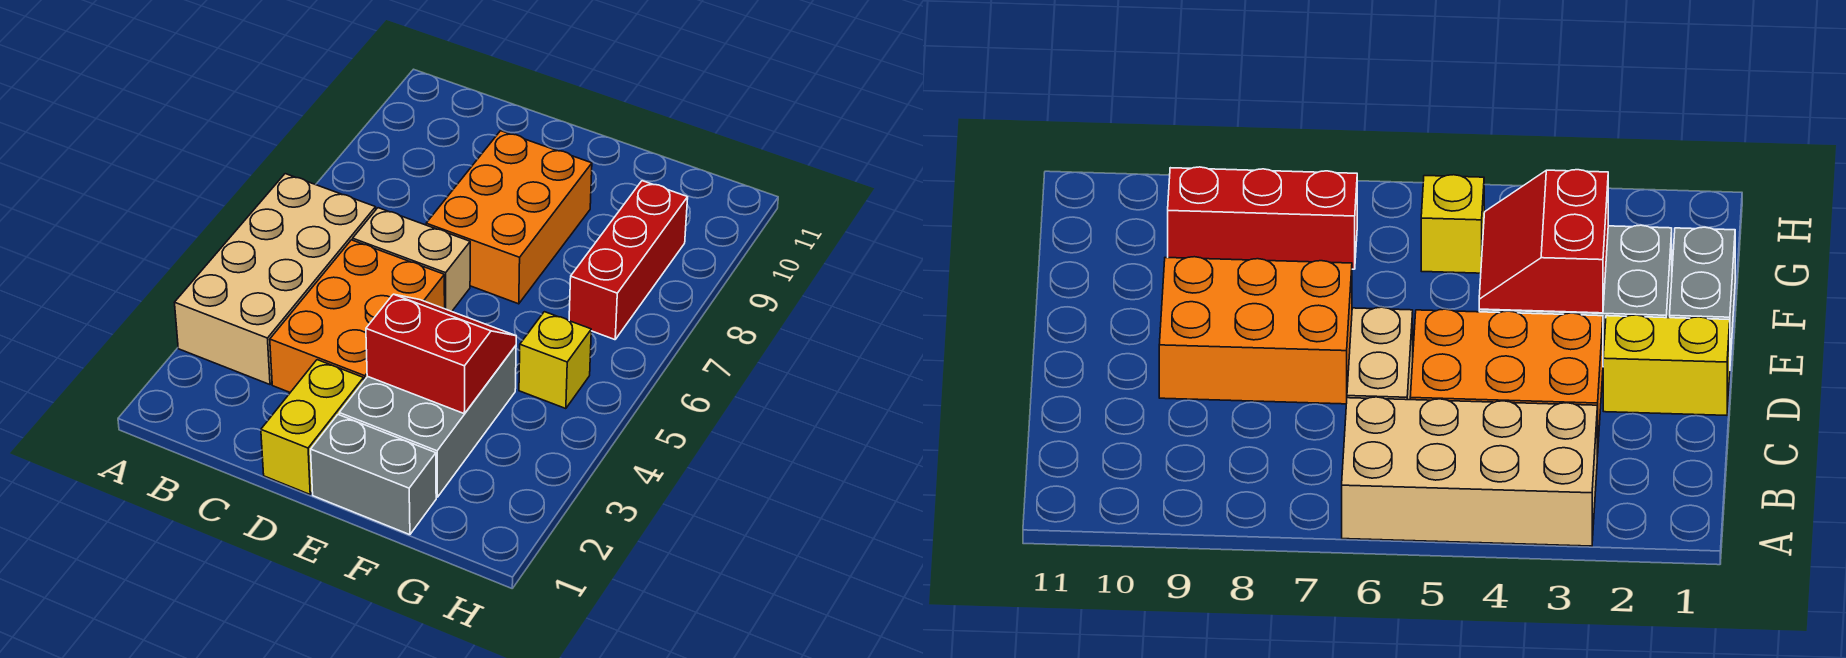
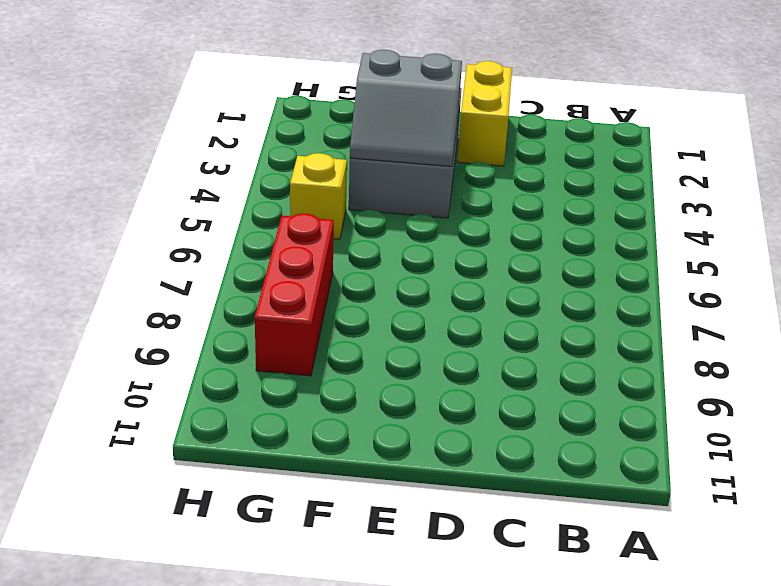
grey slope E3:F4 level 2 top 3 -> red slope E3:F4 level 2 top 3
none -> tan brick A3:B6 level 1
none -> orange brick C3:D5 level 1

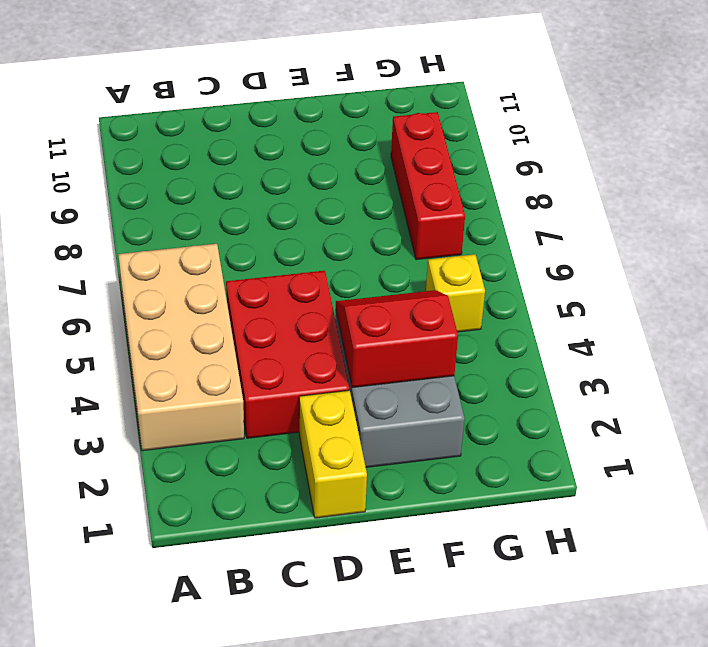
red brick C3:D5 level 1 -> orange brick C3:D5 level 1
none -> tan brick C6:D6 level 1
none -> orange brick D7:E9 level 1

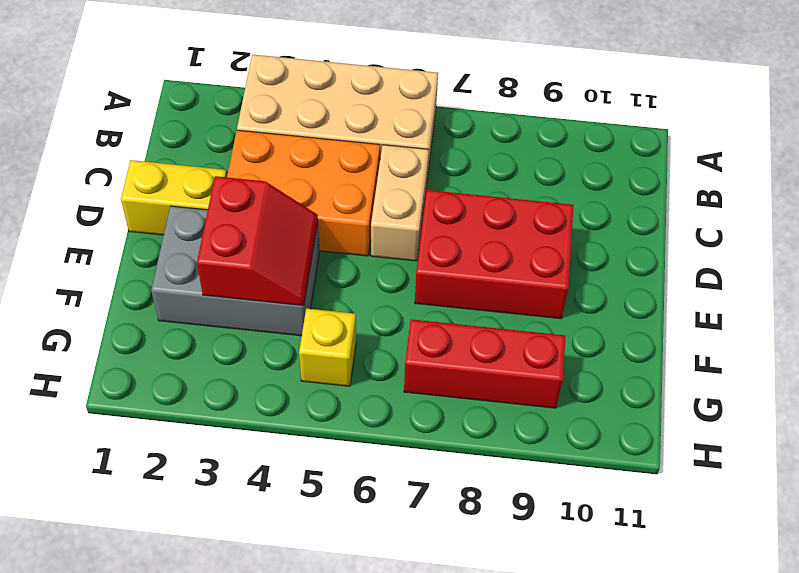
red brick D7:E9 level 1 -> orange brick D7:E9 level 1
none -> grey brick E1:F1 level 1

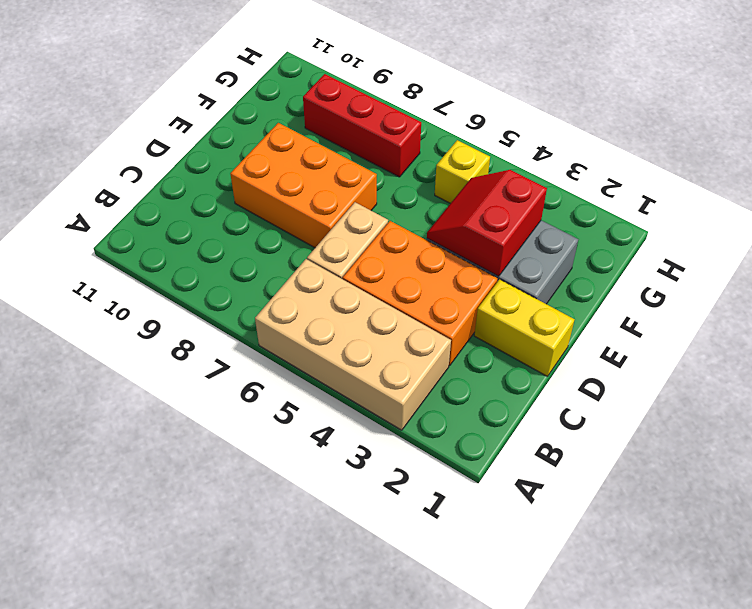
none -> grey brick E1:F1 level 1

